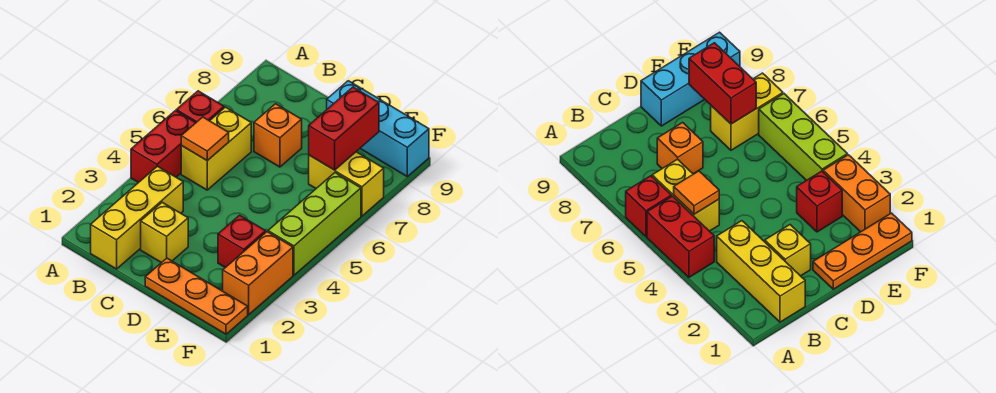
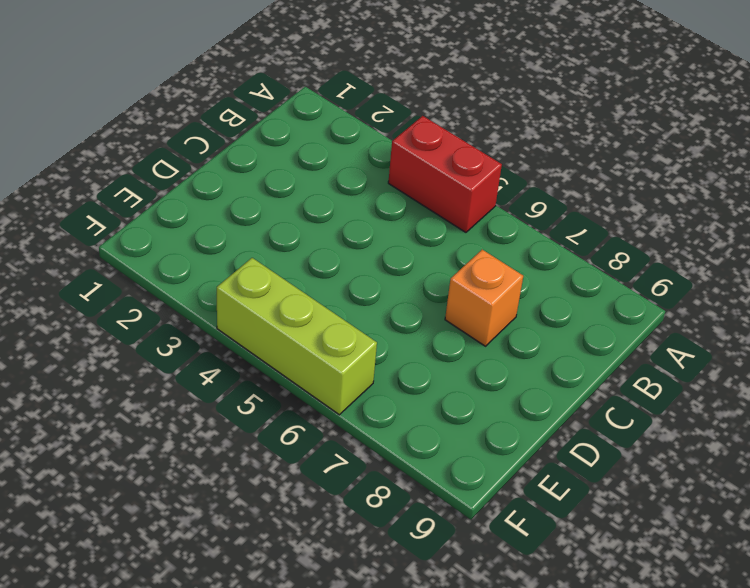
none -> red brick A6 level 1
none -> yellow brick B1:B3 level 1
none -> yellow brick B5:B6 level 1

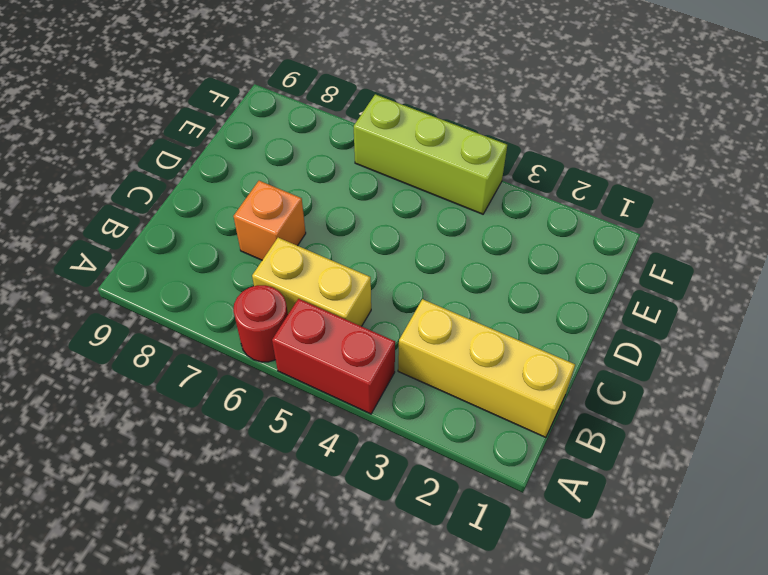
red round brick A6 level 1 -> red brick A6 level 1
none -> yellow brick C2 level 1
none -> orange plate D1:F1 level 1
none -> cyan brick D9:F9 level 1

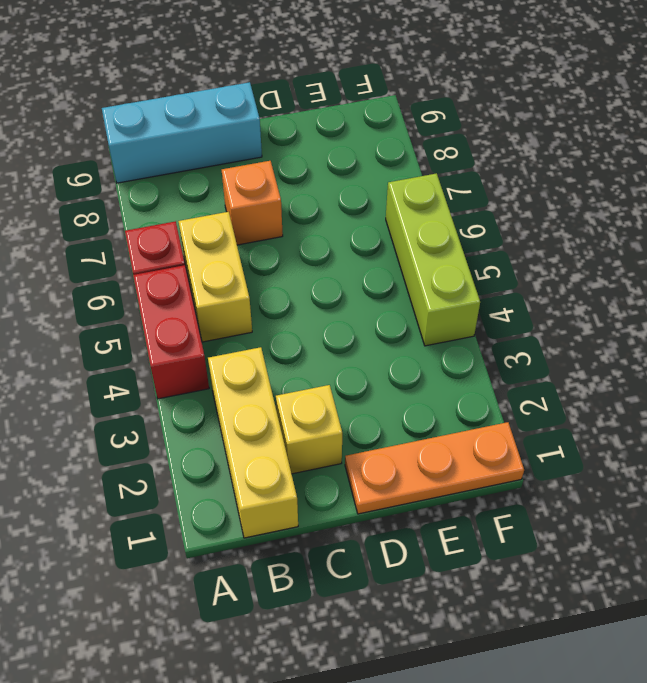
cyan brick A9:C9 level 1 -> cyan brick D9:F9 level 1
none -> red brick E3 level 1
none -> yellow brick E7:F7 level 1
none -> orange brick F2:F3 level 1

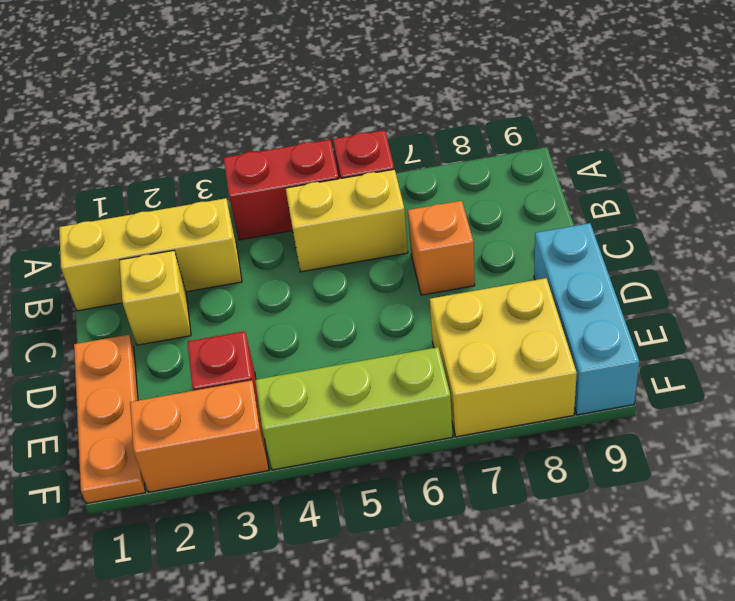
yellow brick E7:F8 level 1 -> yellow brick E7:F7 level 1
none -> orange tile B5 level 2
none -> red brick E7:E8 level 2

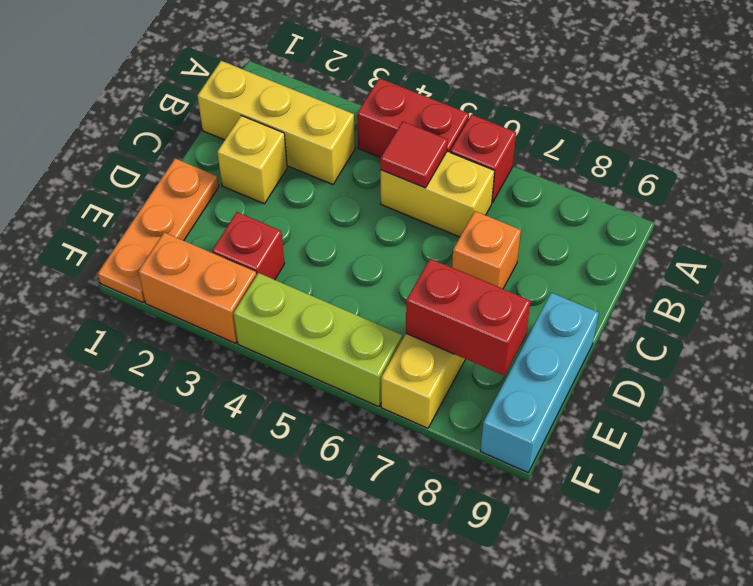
red tile B5 level 2 -> orange tile B5 level 2

